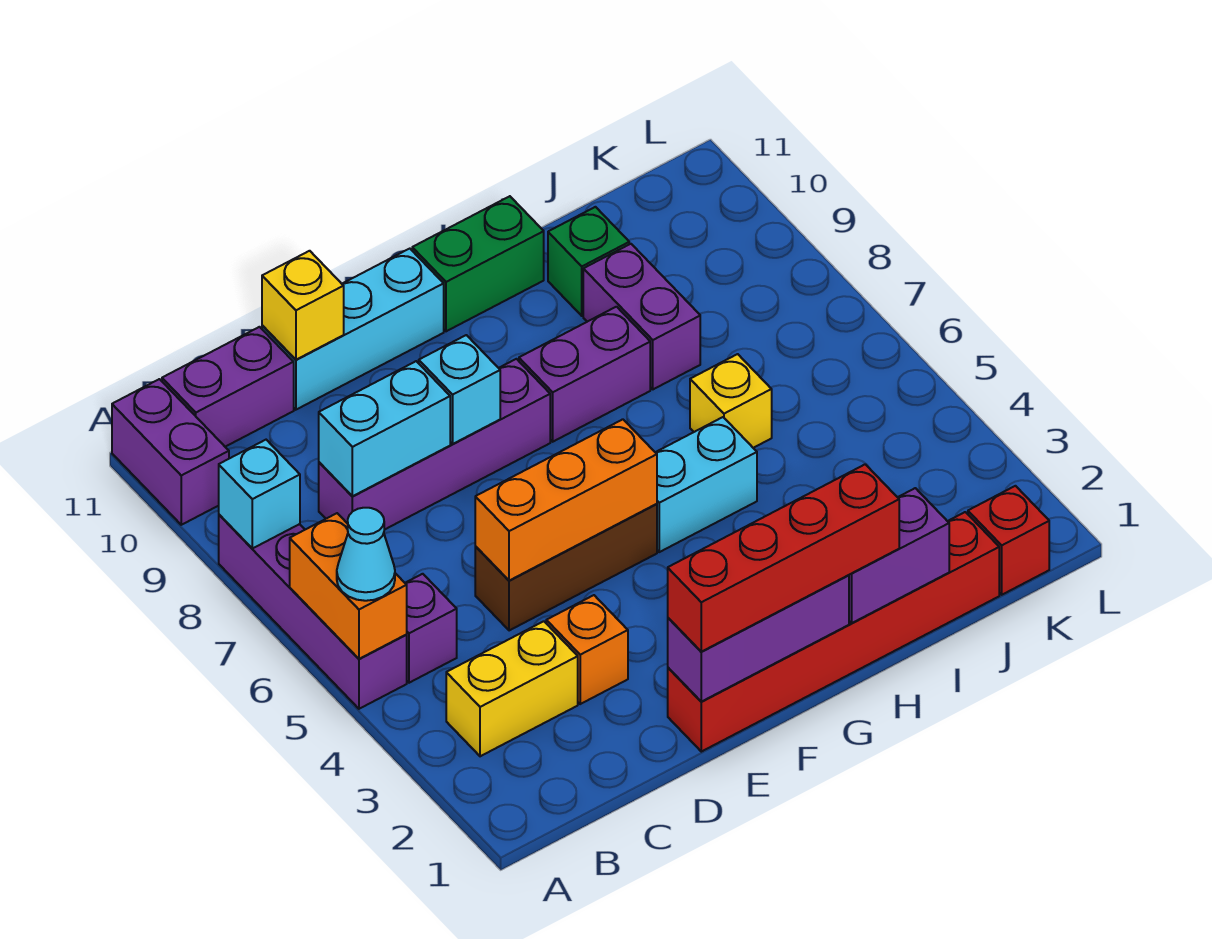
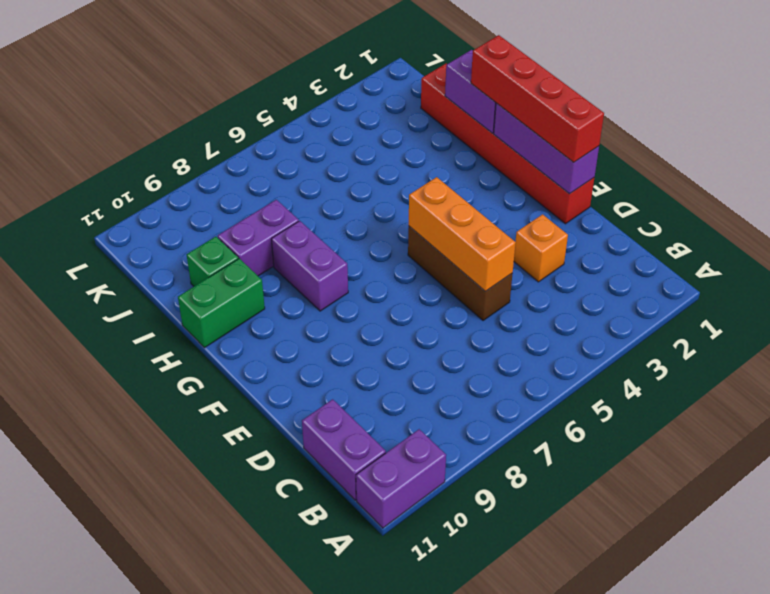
green brick H10:H11 level 1 -> green brick G11:H11 level 1
none -> purple brick A5:A8 level 1
none -> yellow brick B3:C3 level 1
none -> purple brick B5 level 1

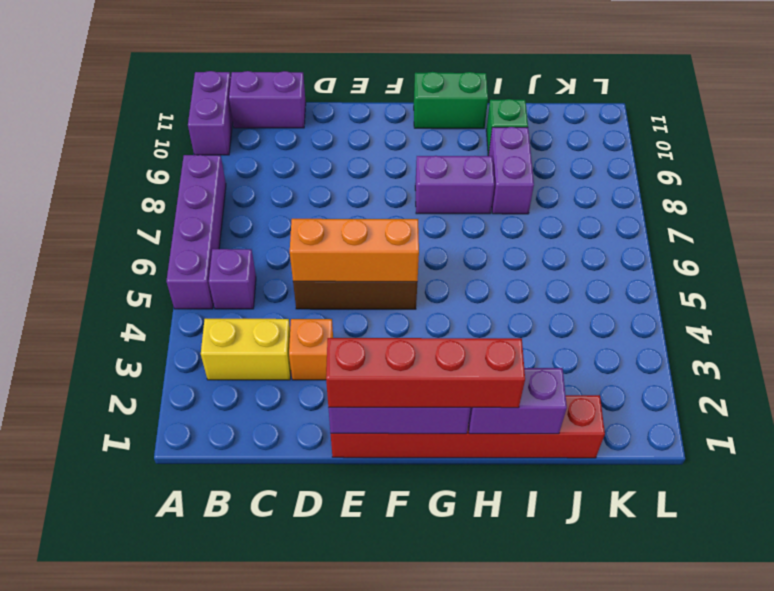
none -> purple brick C8:F8 level 1
none -> cyan brick D11:F11 level 1
none -> cyan brick G5:H5 level 1

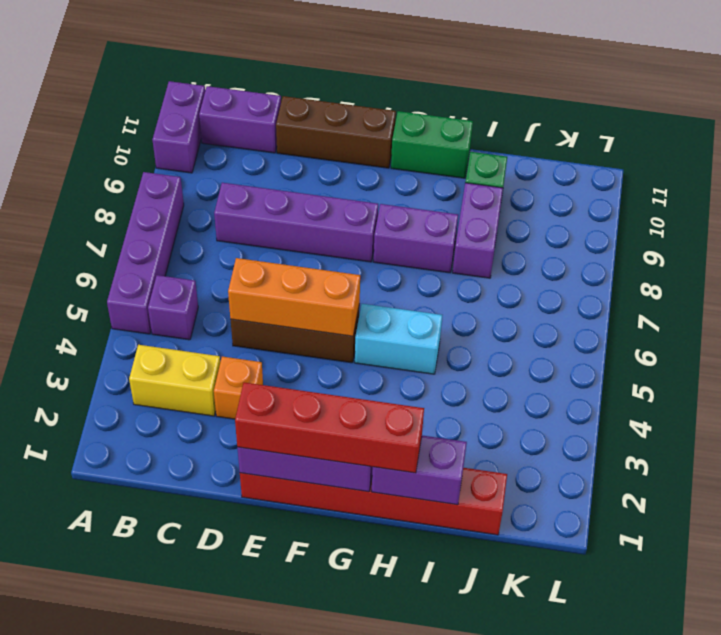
brown brick D11:F11 level 1 -> cyan brick D11:F11 level 1
none -> yellow brick I6 level 1
none -> red brick K1 level 1
none -> orange brick A5:A6 level 2

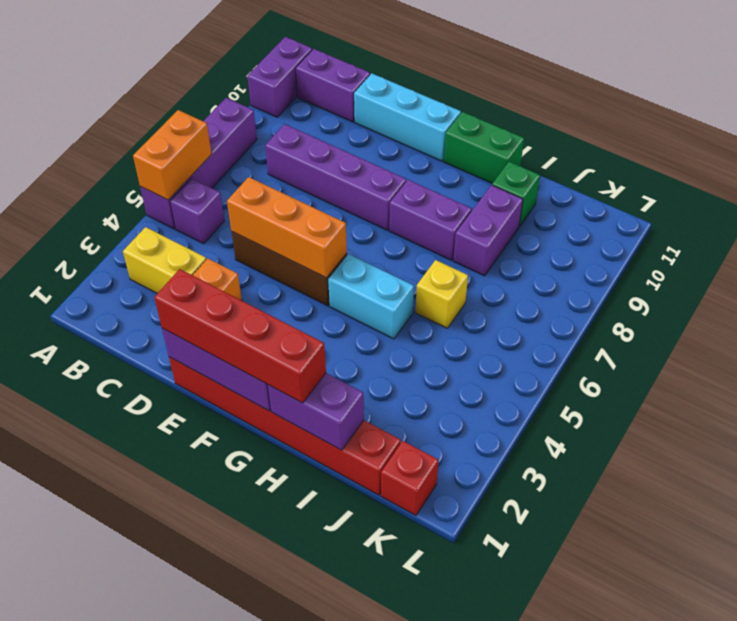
none -> cyan brick A8 level 2
none -> cyan brick C8:D8 level 2
none -> yellow brick D11 level 2

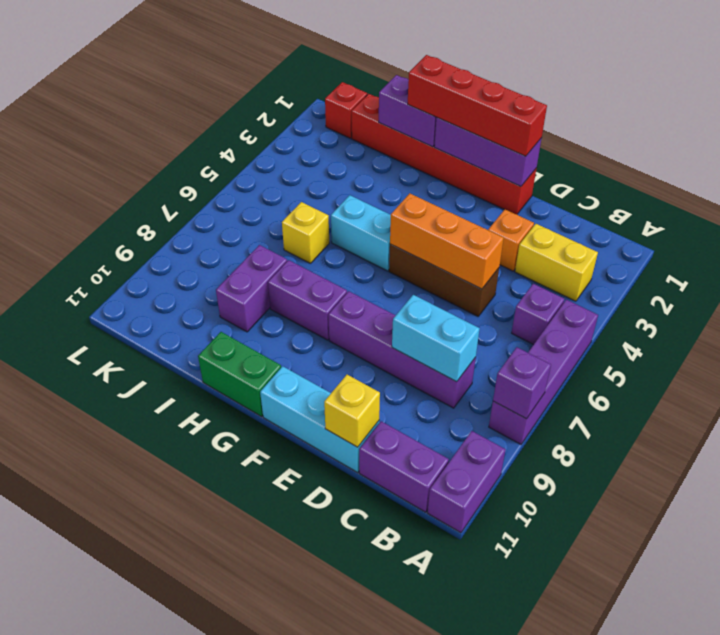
purple brick A8 level 2 -> cyan brick A8 level 2
none -> green brick I10 level 1
none -> orange brick A5:A6 level 2
none -> cyan brick E8 level 2

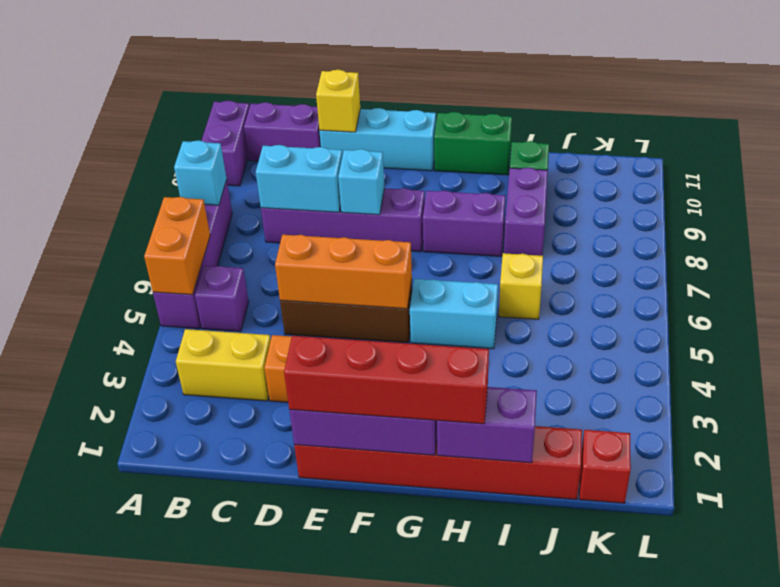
none -> cyan cone A5 level 3

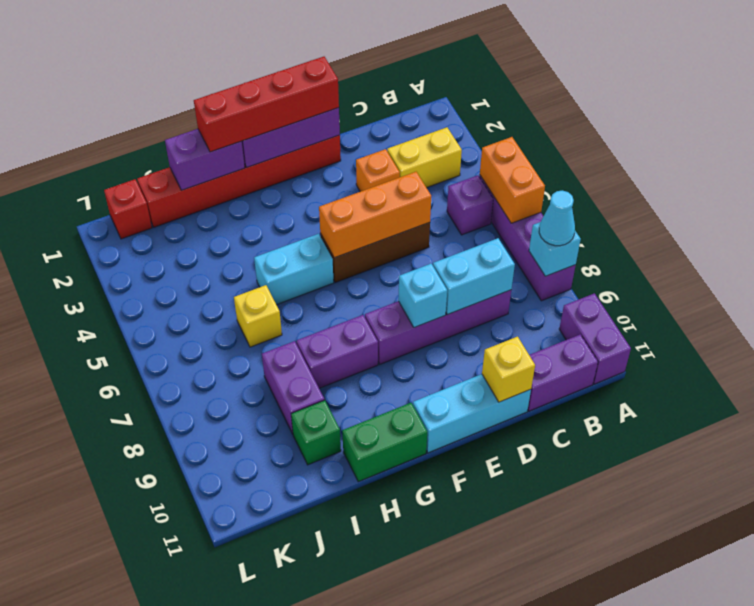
cyan cone A8 level 3 -> cyan cone A5 level 3

